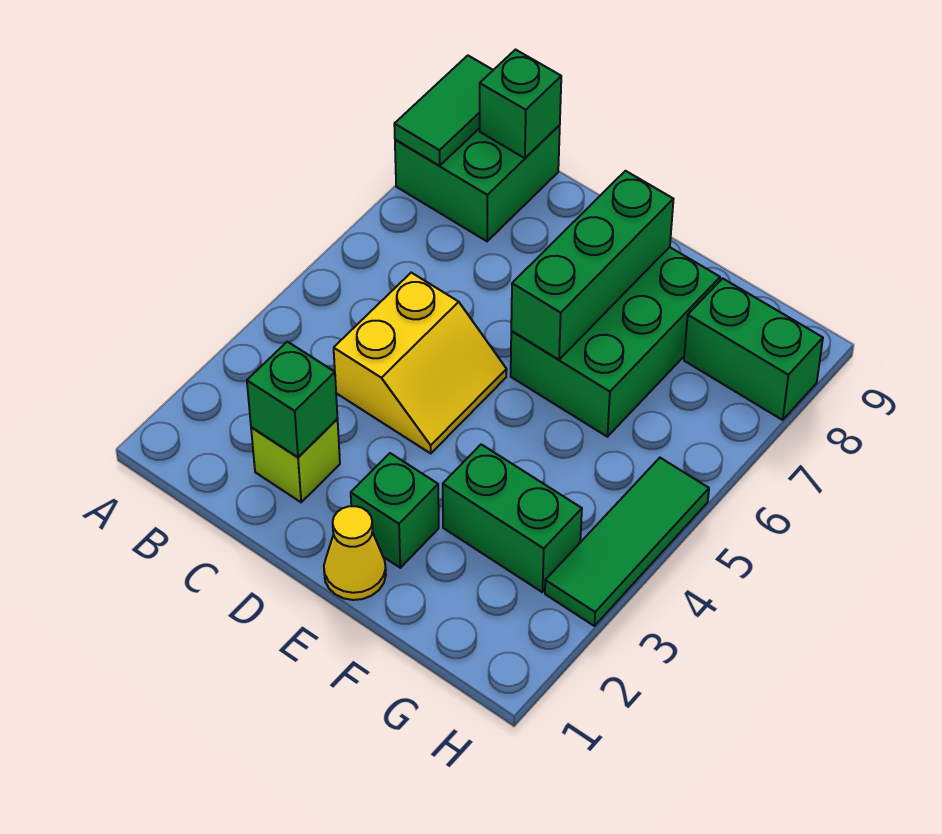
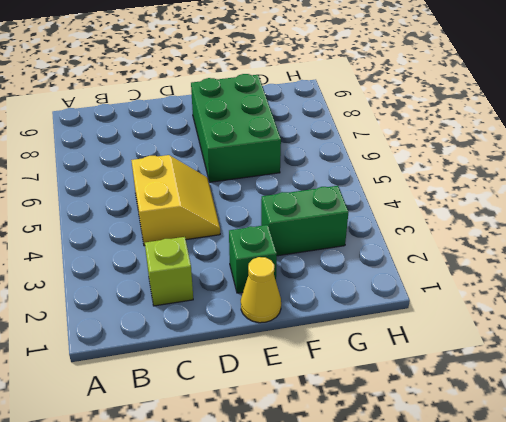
none -> green brick A8:B9 level 1
none -> green brick G8:H8 level 1
none -> green tile H3:H5 level 1

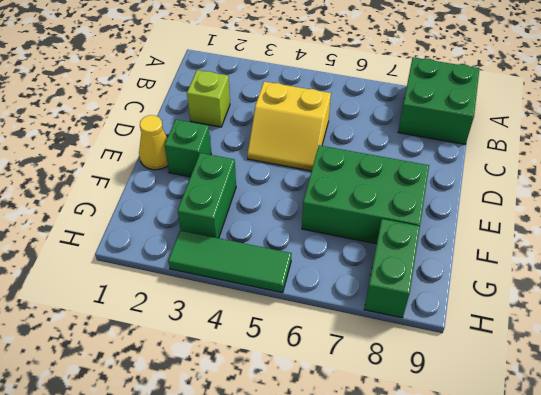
none -> green tile A8:A9 level 2
none -> green brick B9 level 2
none -> green brick C2 level 2

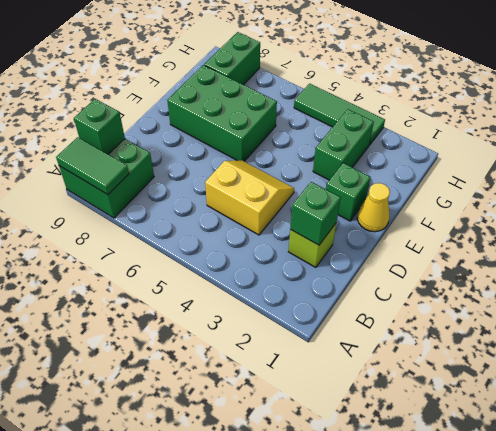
none -> green brick E6:E8 level 2

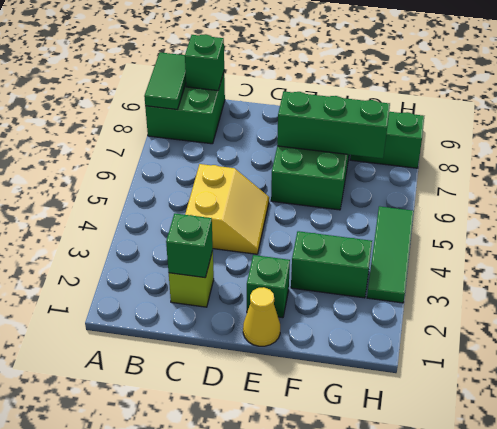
green brick E7:G7 level 2 -> green brick E6:E8 level 2

